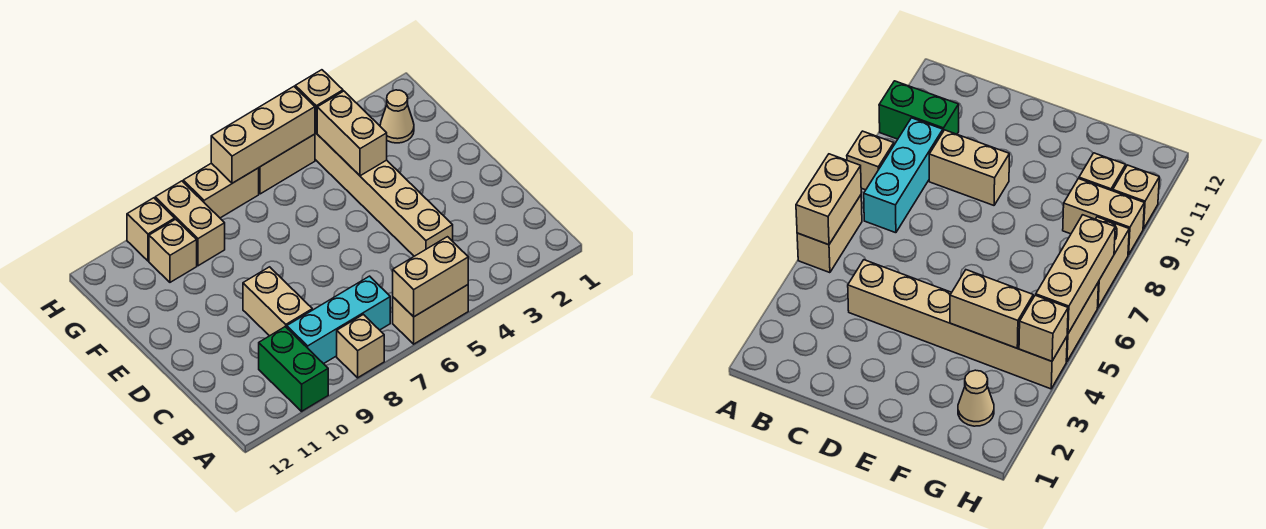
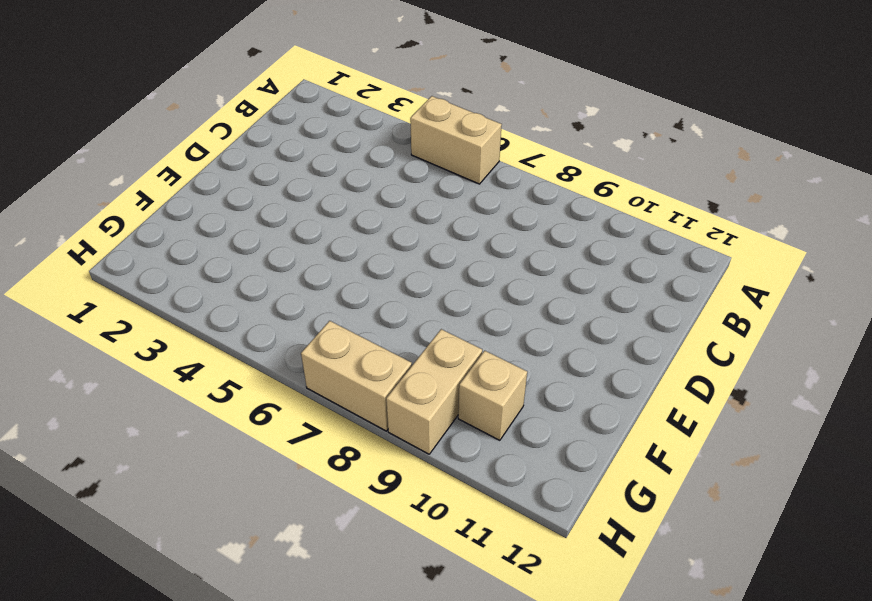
none -> tan brick A8 level 1
none -> green brick A10:B10 level 1
none -> cyan brick B7:B9 level 1

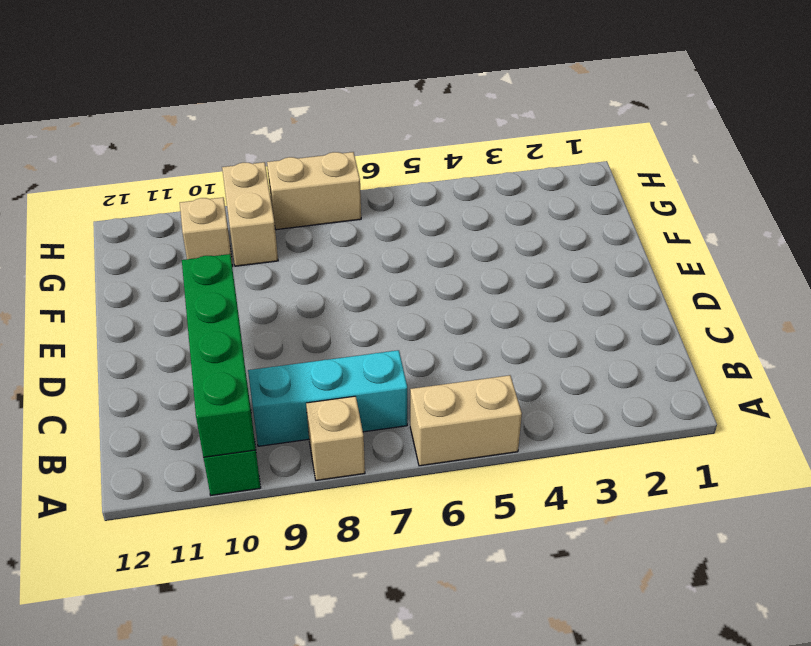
green brick A10:D10 level 2 -> none
none -> tan brick C4:H4 level 1
none -> tan brick C9:D9 level 1
none -> tan cone G2 level 1

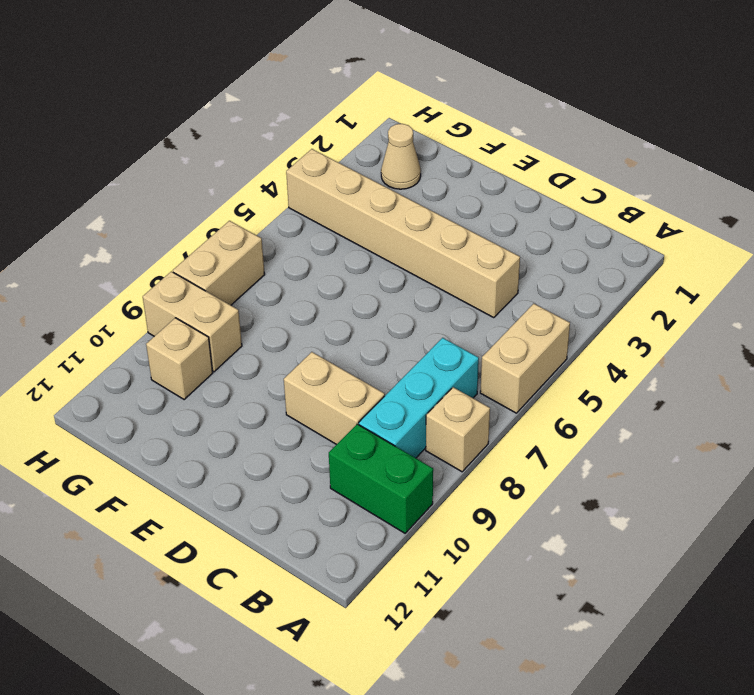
none -> tan brick H5:H6 level 1
none -> tan brick H10 level 1
none -> tan brick A5:A6 level 2

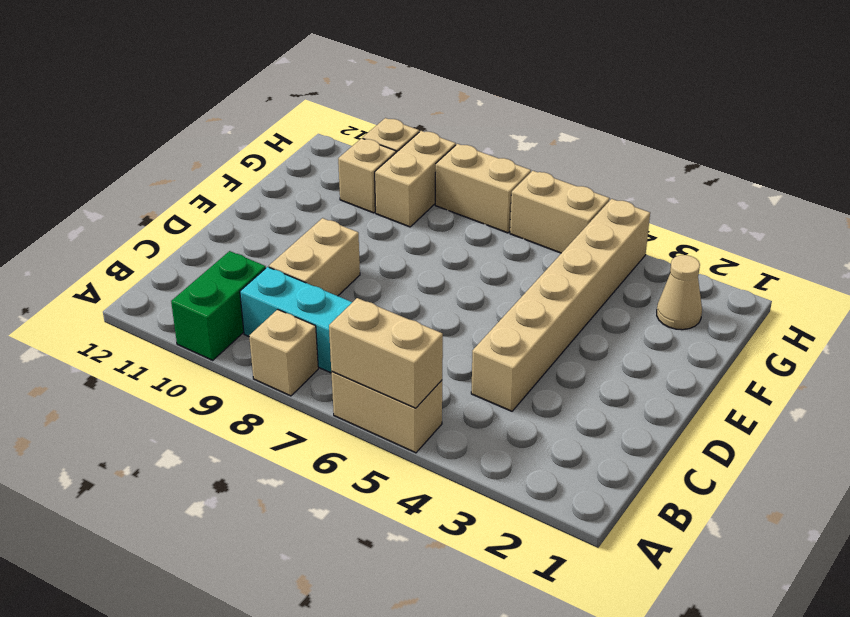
none -> tan brick F4:G4 level 2
none -> tan brick H4 level 2
none -> tan brick H5:H7 level 2

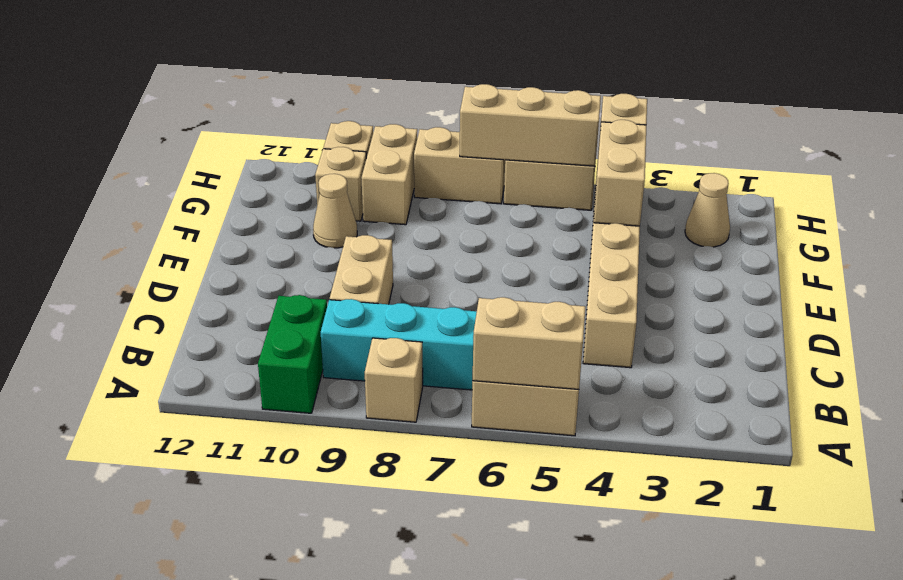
tan cone F10 level 1 -> none

